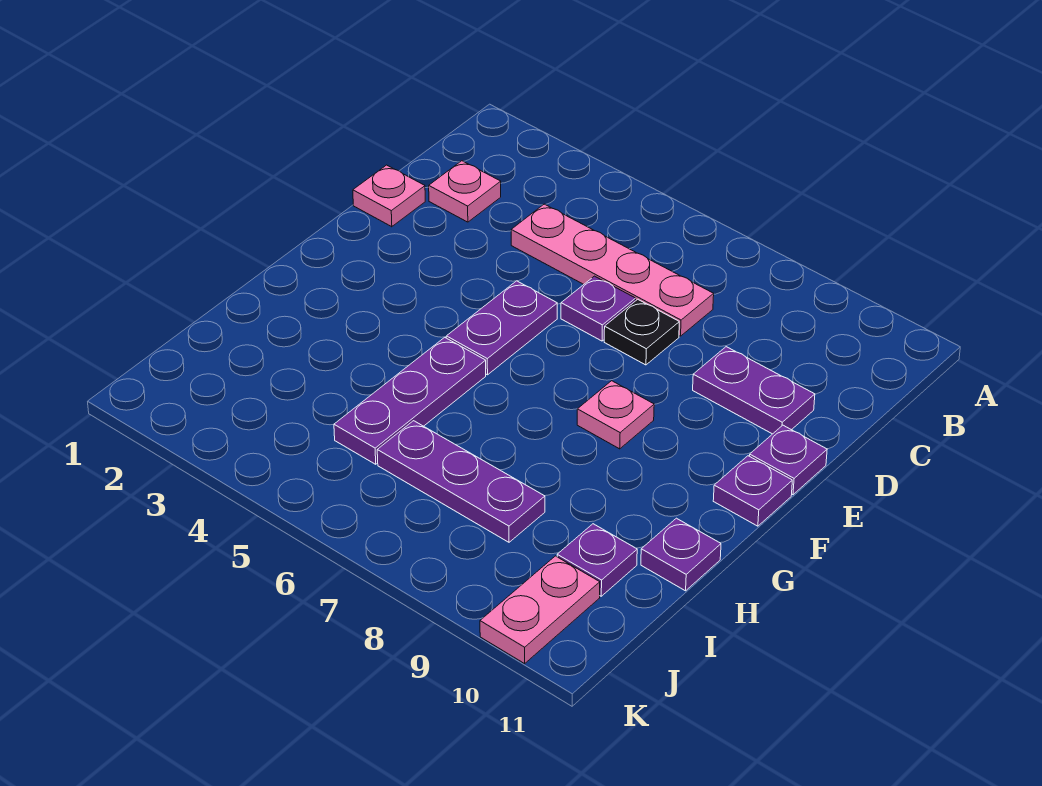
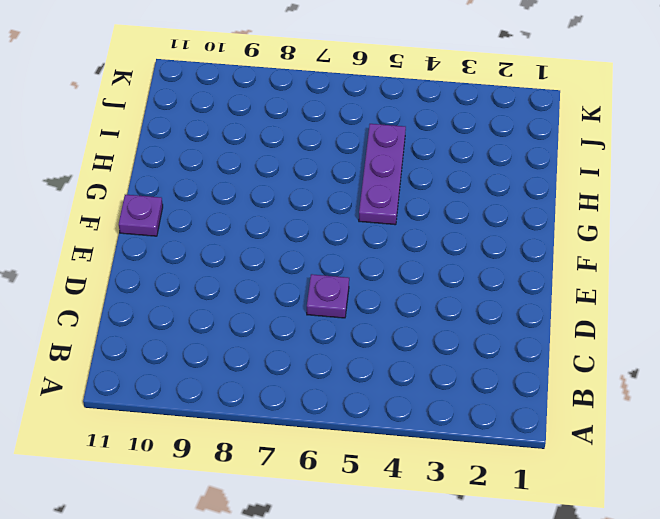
none -> pink plate C2 level 1
none -> pink plate C4:C7 level 1
none -> pink plate D1 level 1

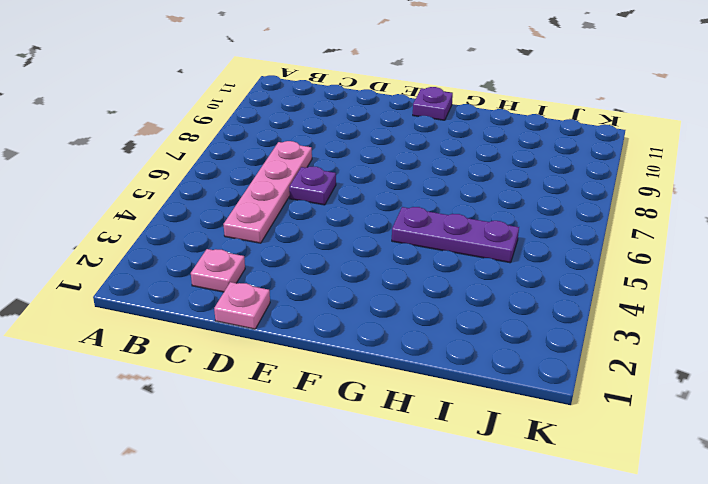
none -> black plate D7 level 1
none -> purple plate D9:D10 level 1
none -> purple plate E5:F5 level 1

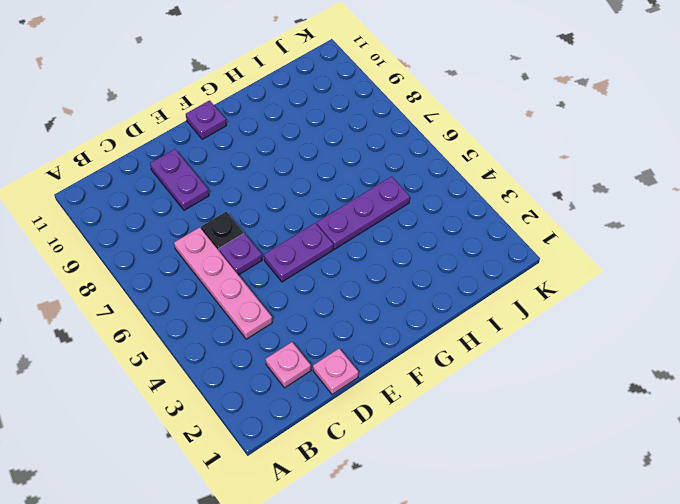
none -> purple plate E11 level 1
none -> pink plate F8 level 1
none -> purple plate H11 level 1

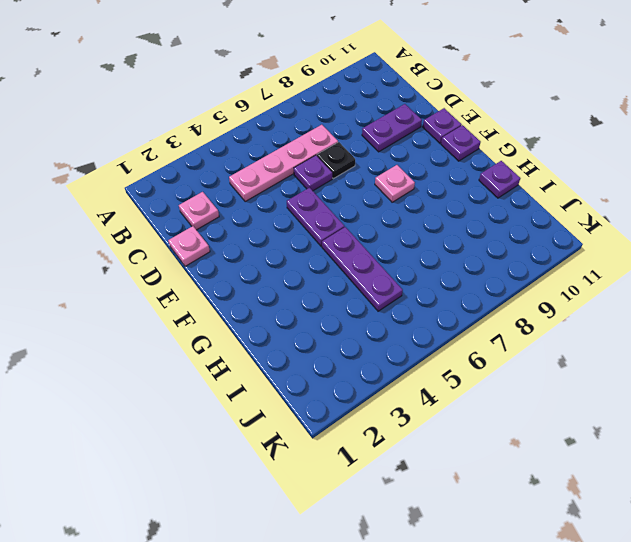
none -> purple plate I6:I8 level 1
none -> purple plate I10 level 1
none -> pink plate J10:K10 level 1

